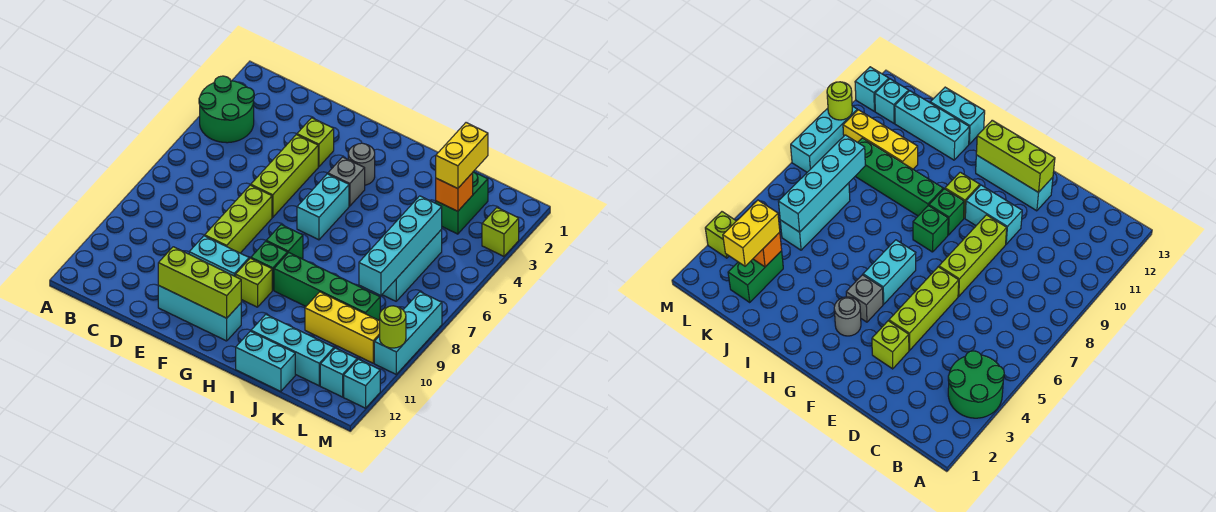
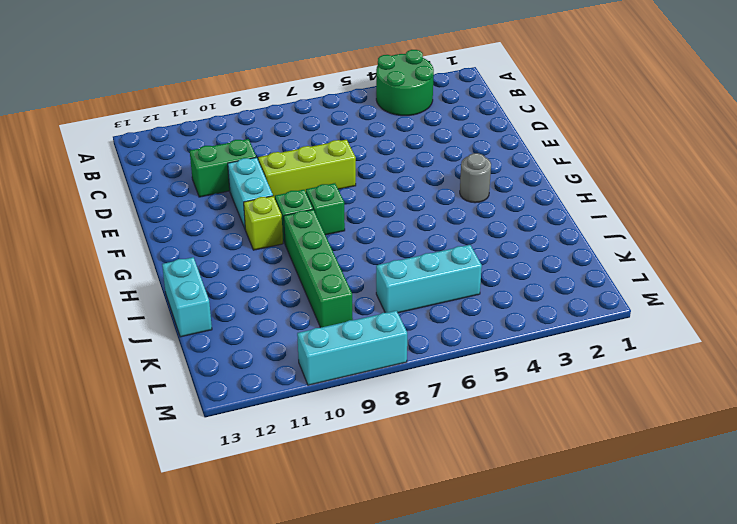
green brick D10:D11 level 1 -> green brick K2:K3 level 1
none -> lime brick E3 level 1
none -> lime brick E4:E6 level 1
none -> cyan brick E12:G12 level 1

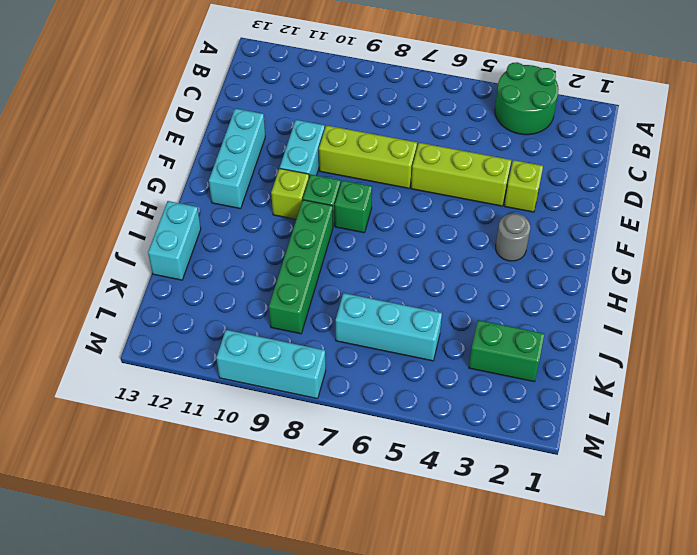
none -> grey brick G4 level 1
none -> cyan brick G5:G6 level 1
none -> cyan brick I12:K12 level 1

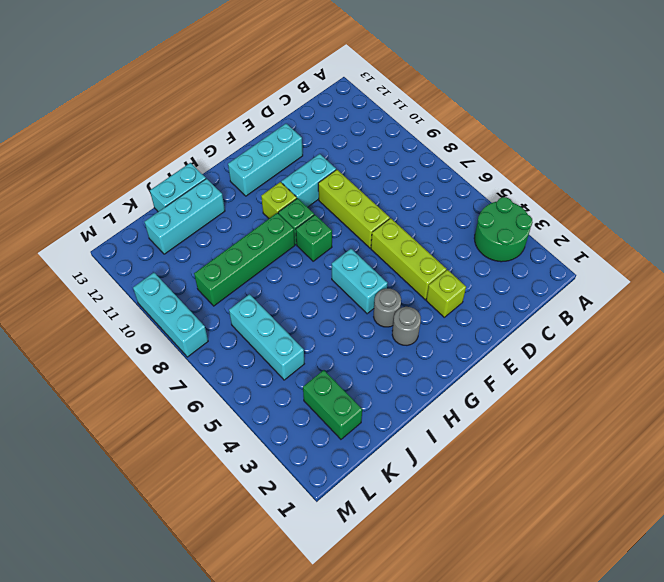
grey round brick G4 level 1 -> grey brick G4 level 1
none -> yellow brick J10:L10 level 1
none -> cyan brick L12 level 1
none -> lime brick M3 level 1

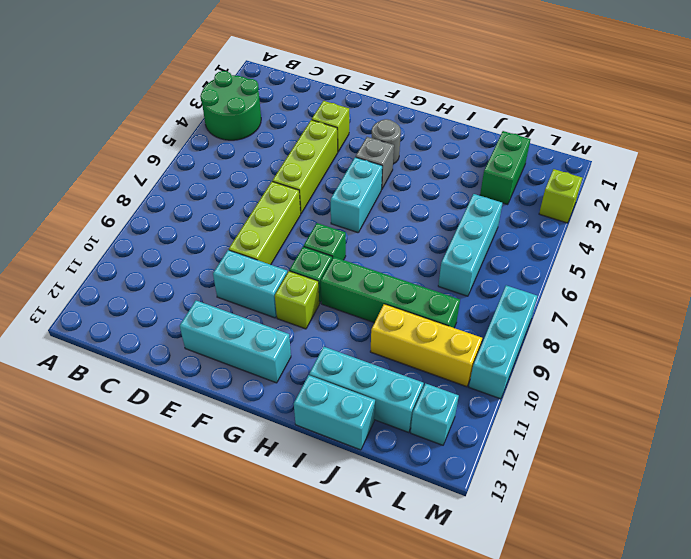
none -> cyan brick M12 level 1
none -> lime brick E12:G12 level 2
none -> orange brick K3 level 2

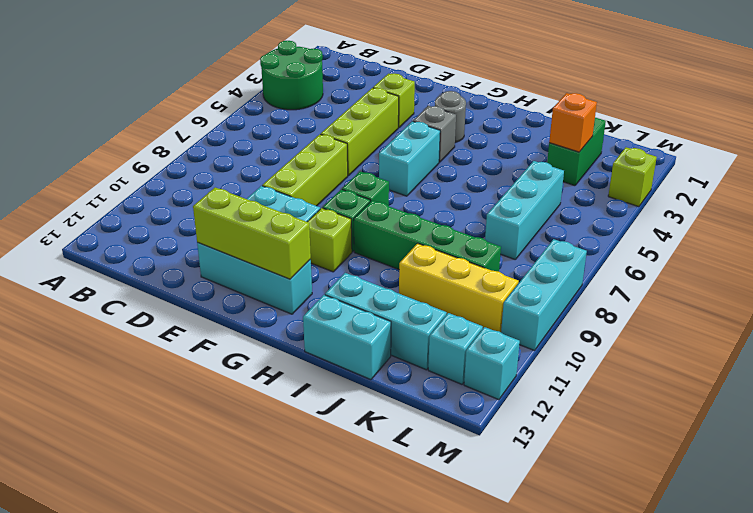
none -> cyan brick K5:K8 level 2
none -> lime round brick M10 level 2
none -> yellow brick K2:K3 level 3

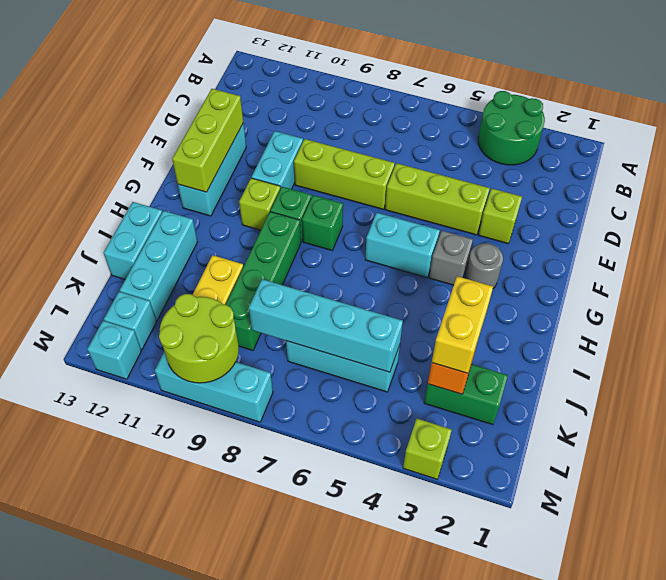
yellow brick J3:K3 level 3 -> yellow brick K2:K3 level 3
lime round brick L9:M10 level 2 -> lime round brick M10 level 2

